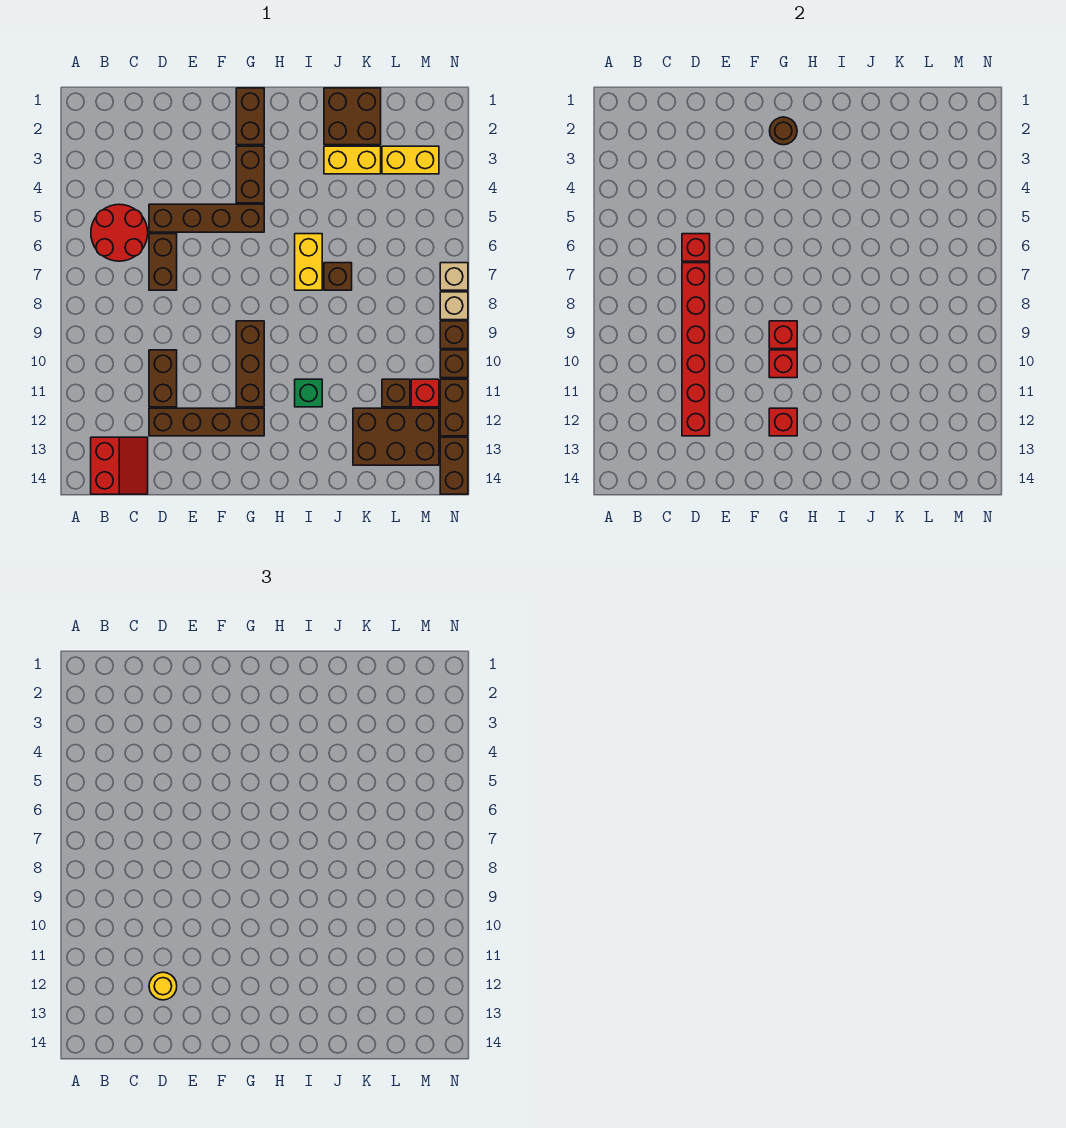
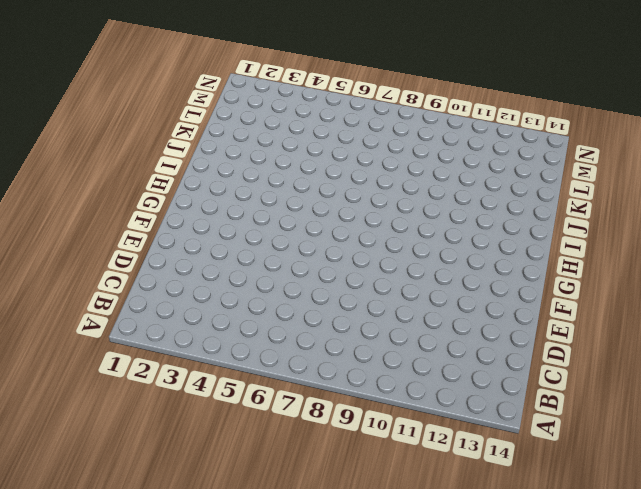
none -> red round brick B5:C6 level 1
none -> red slope B13:C14 level 1 top B
none -> brown brick D5:G5 level 1
none -> brown brick D6:D7 level 1

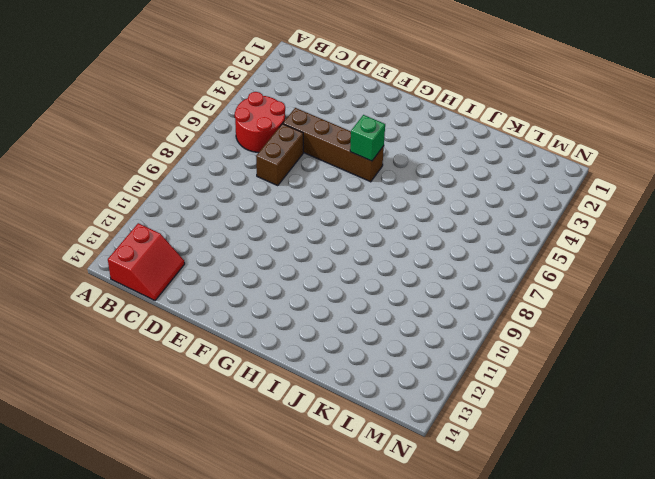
green brick G5 level 2 -> green brick I11 level 1
none -> brown brick D10:D11 level 1
none -> brown brick D12:G12 level 1
none -> brown brick G1:G2 level 1
none -> brown brick G3:G4 level 1

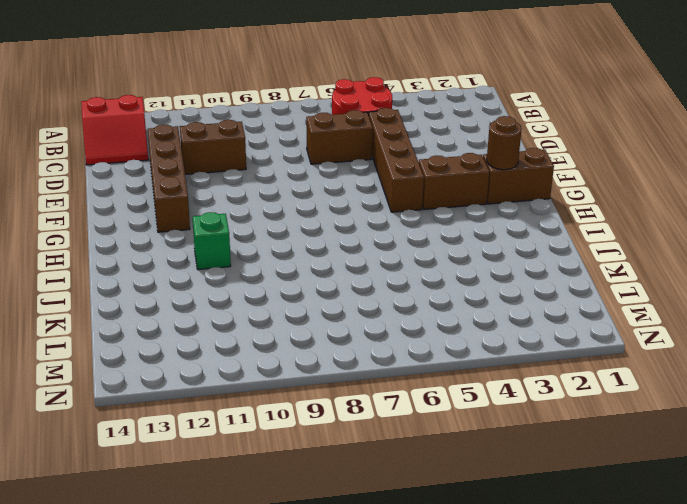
none -> brown brick G9:G11 level 1
none -> yellow brick I6:I7 level 1
none -> brown brick J1:K2 level 1
none -> yellow brick J3:K3 level 1

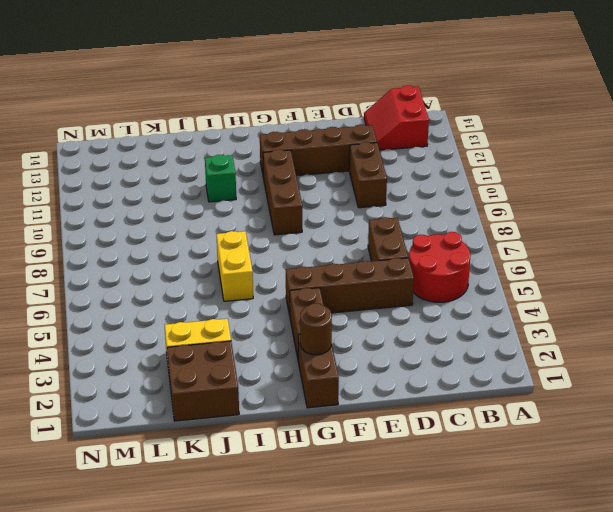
none -> brown brick J7 level 1
none -> brown brick K12:M13 level 1
none -> yellow brick L3:M3 level 1
none -> brown brick L11 level 1

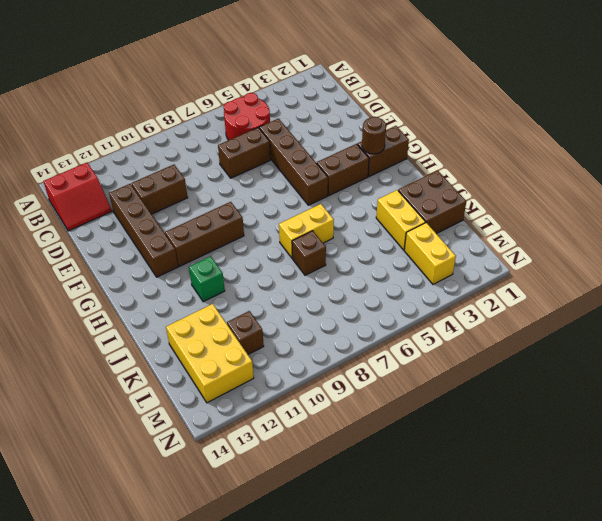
yellow brick K12:M13 level 1 -> brown brick K12:M13 level 1
none -> red brick M11 level 1
none -> tan brick N7 level 1
none -> tan brick N8 level 1
none -> brown brick N9 level 1

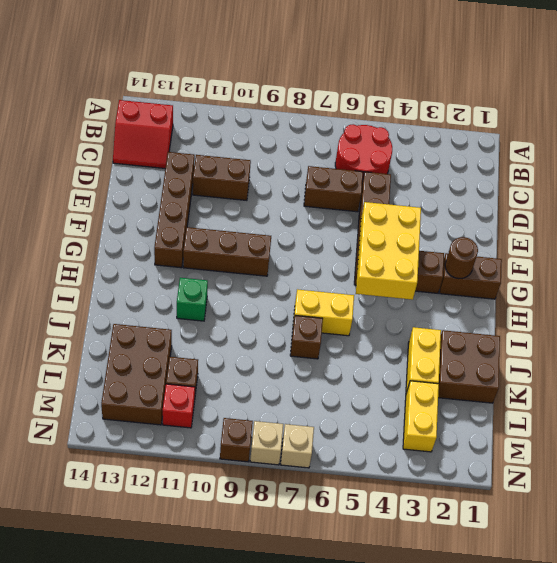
yellow brick F4:H5 level 2 -> none
none -> brown brick N10 level 1
none -> brown brick N11:N12 level 1
none -> brown brick N13:N14 level 1
none -> red brick D6 level 2

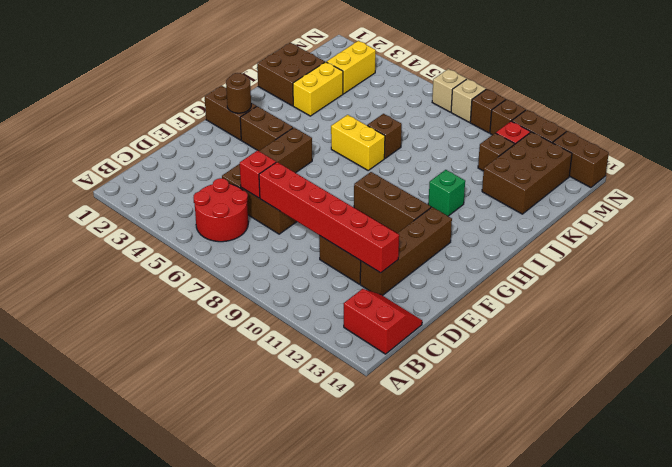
none -> red brick G9 level 2
none -> red brick G10 level 2
none -> red brick G12 level 2
none -> yellow round brick D12 level 3

